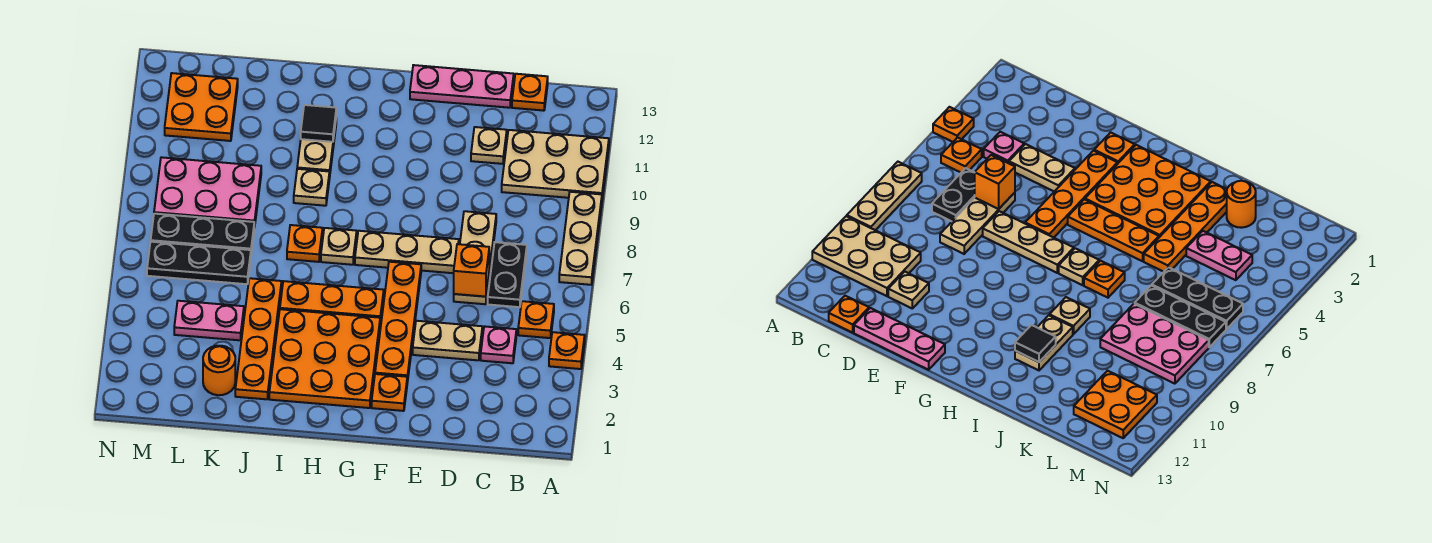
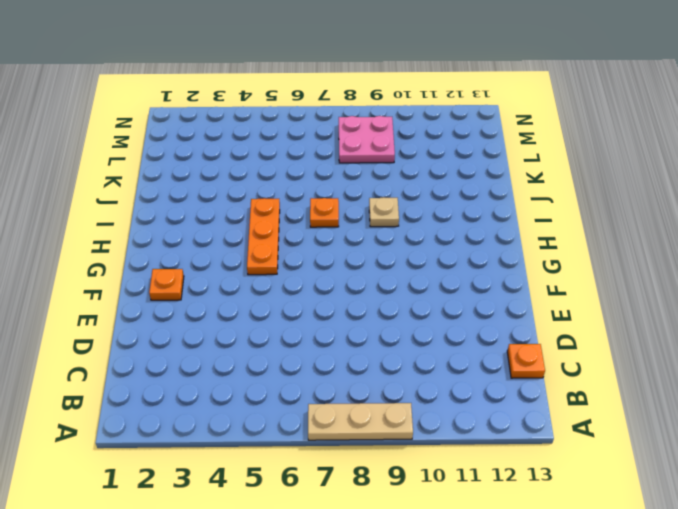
pink plate L8:M9 level 1 -> pink plate K8:M9 level 1
none -> orange plate A4 level 1
none -> tan plate A10:C11 level 1
none -> orange plate B5 level 1

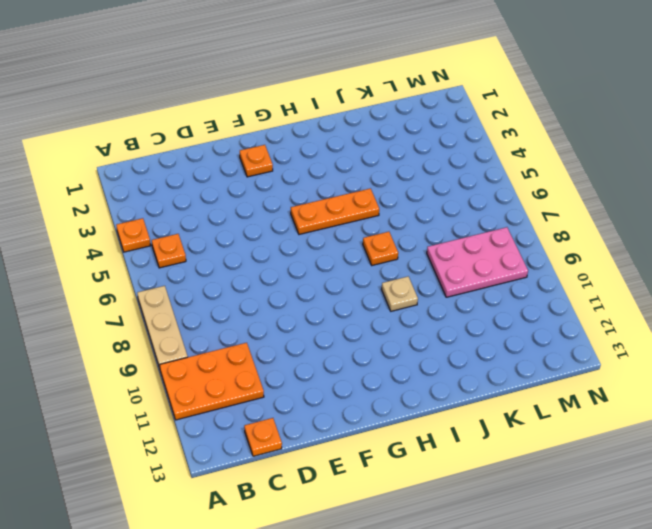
orange plate A10:C11 level 1 -> tan plate A10:C11 level 1
none -> pink plate C4 level 1
none -> black plate C6:C7 level 1
none -> tan plate D4:E4 level 1

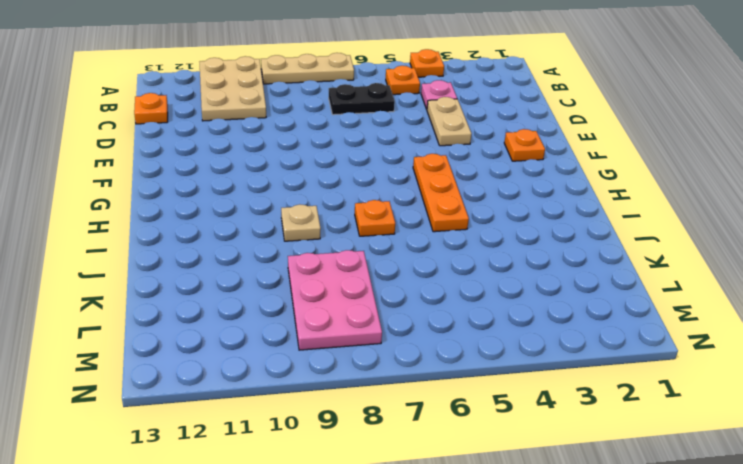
none -> tan plate D6:D8 level 1
none -> tan plate D11 level 1
none -> pink plate D13:F13 level 1

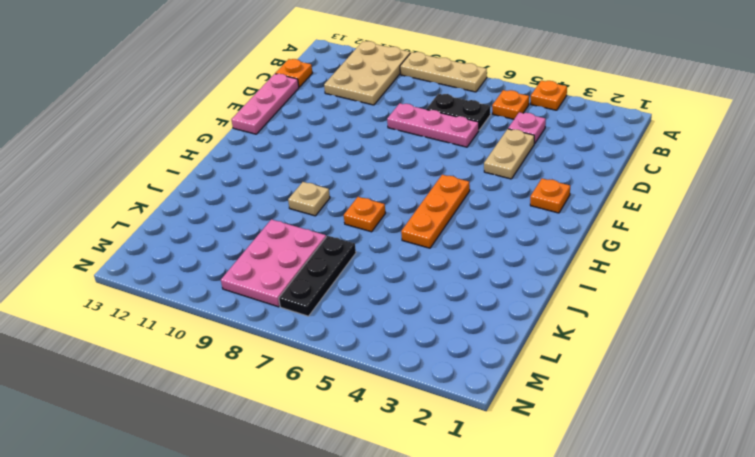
pink plate D6:D8 level 1 -> tan plate D6:D8 level 1
none -> tan plate D11 level 1
none -> tan plate E7:G7 level 1
none -> orange plate F3:F6 level 1

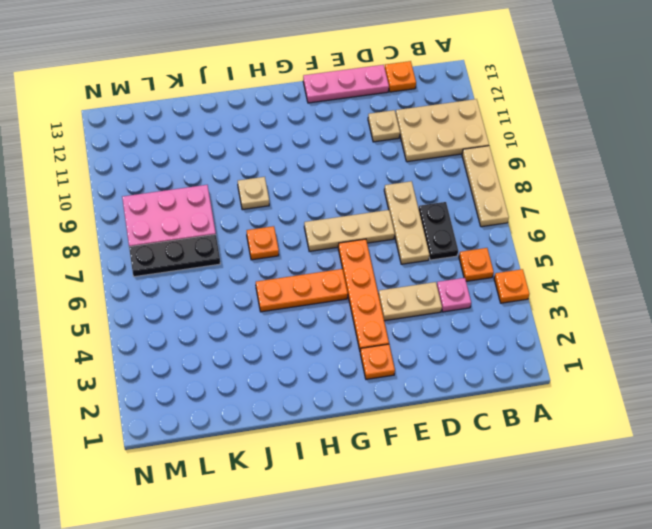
none -> orange plate G2:I4 level 1
none -> tan plate H7 level 1
none -> tan plate I10:I11 level 1

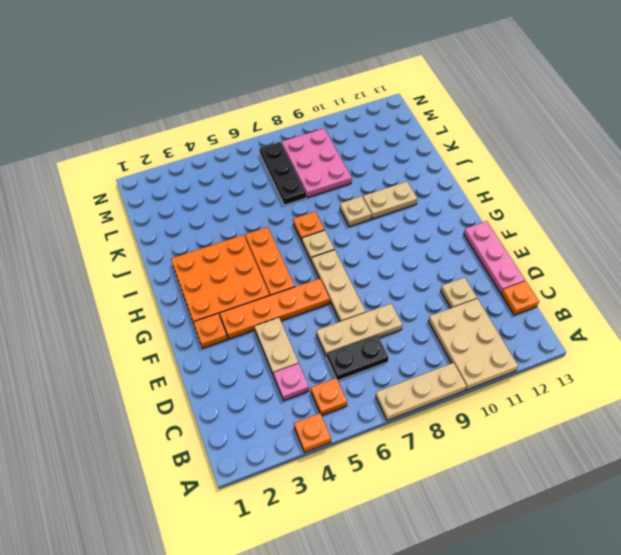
none -> orange plate J2:J5 level 1
none -> orange round brick K2 level 1
none -> pink plate K4:L4 level 1

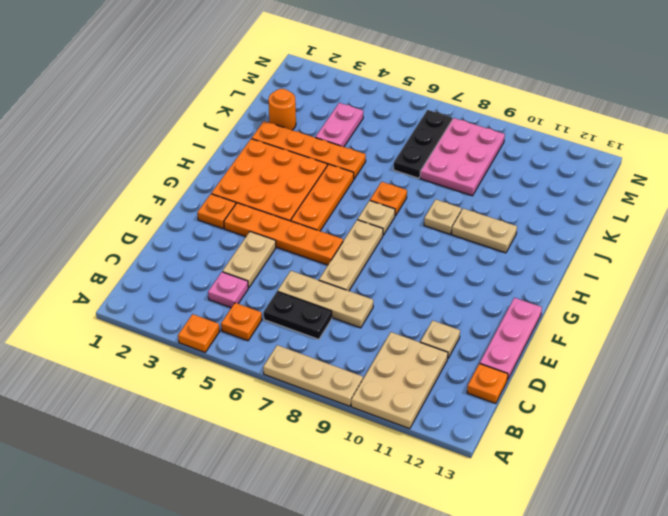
none -> black plate K6:M6 level 1
none -> orange plate L11:M12 level 1
none -> orange brick D6 level 2

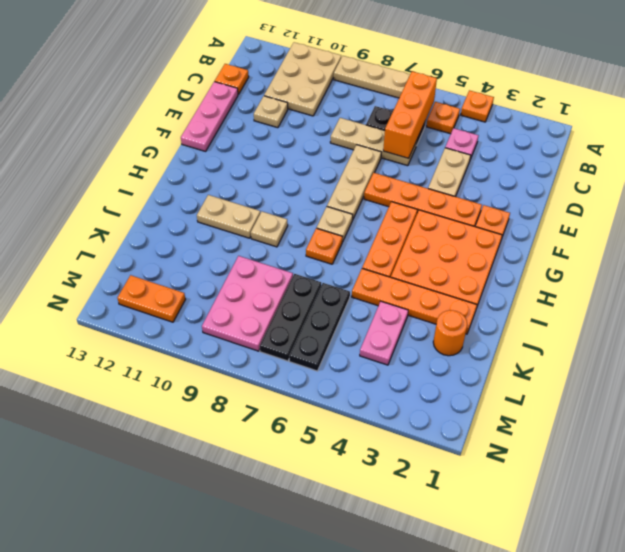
orange brick B6:D6 level 2 -> orange brick D6 level 2
orange plate M11:M12 level 1 -> orange plate L11:M12 level 1
none -> black tile I11 level 2

